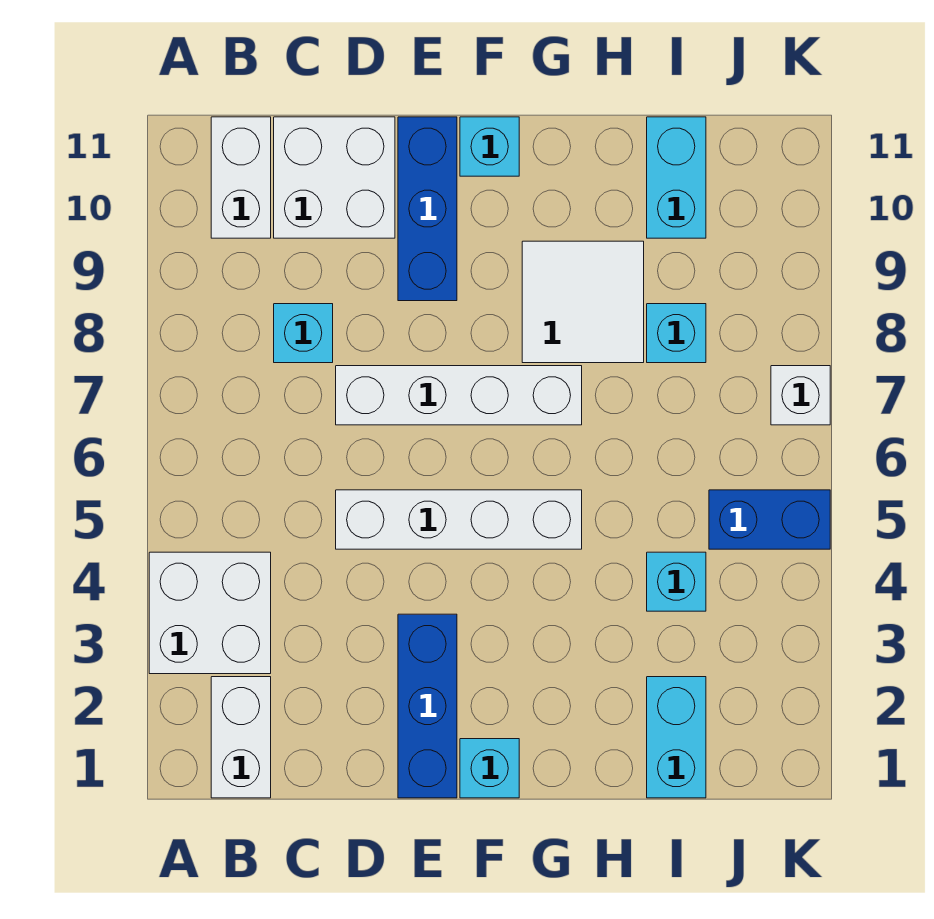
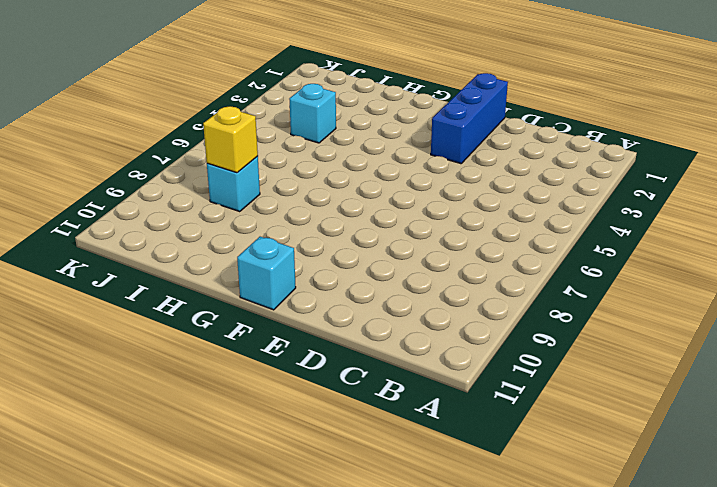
yellow brick I8 level 2 -> none
none -> white brick A3:B4 level 1
none -> white brick B1:B2 level 1
none -> white brick B10:B11 level 1

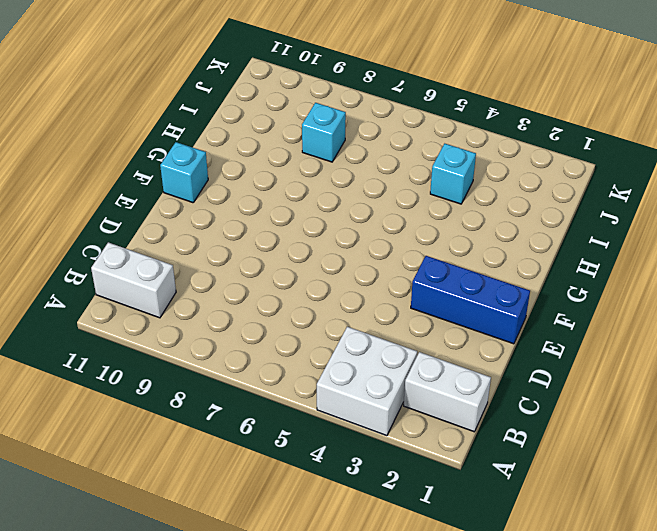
none -> cyan brick C8 level 1
none -> white brick C10:D11 level 1
none -> white brick D5:G5 level 1

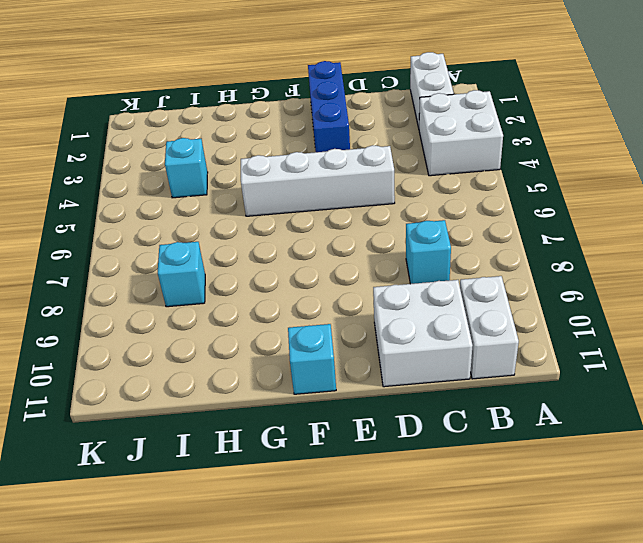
none -> white brick D7:G7 level 1
none -> blue brick E9:E11 level 1
none -> cyan brick F1 level 1

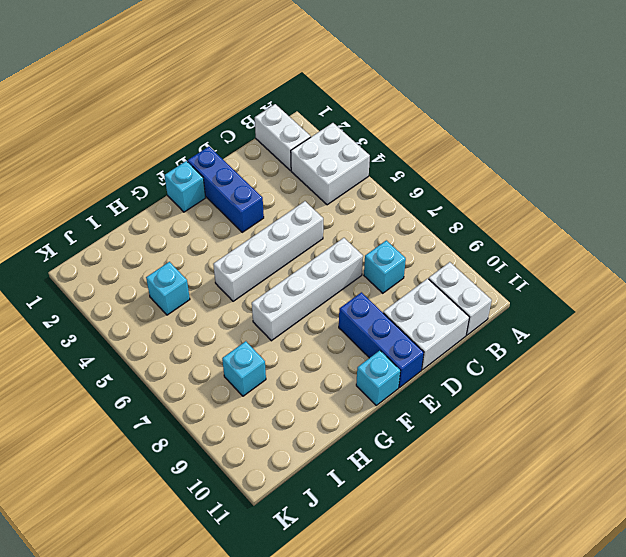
none -> white tile G8:H9 level 1
none -> cyan brick I1:I2 level 1
none -> cyan brick I10:I11 level 1

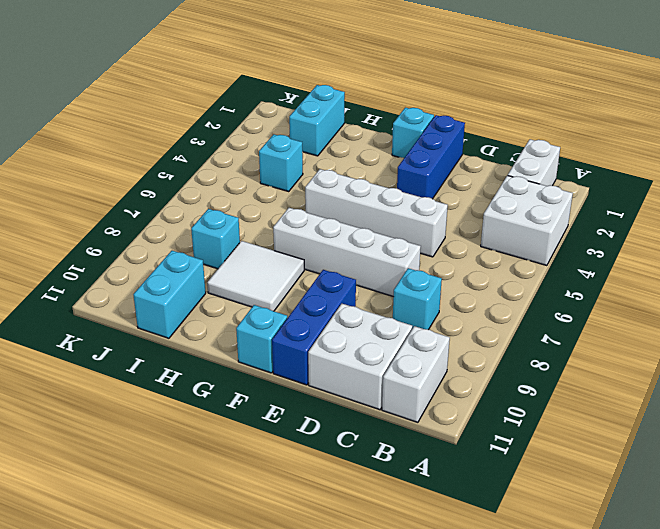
none -> blue brick J5:K5 level 1
none -> white brick K7 level 1

